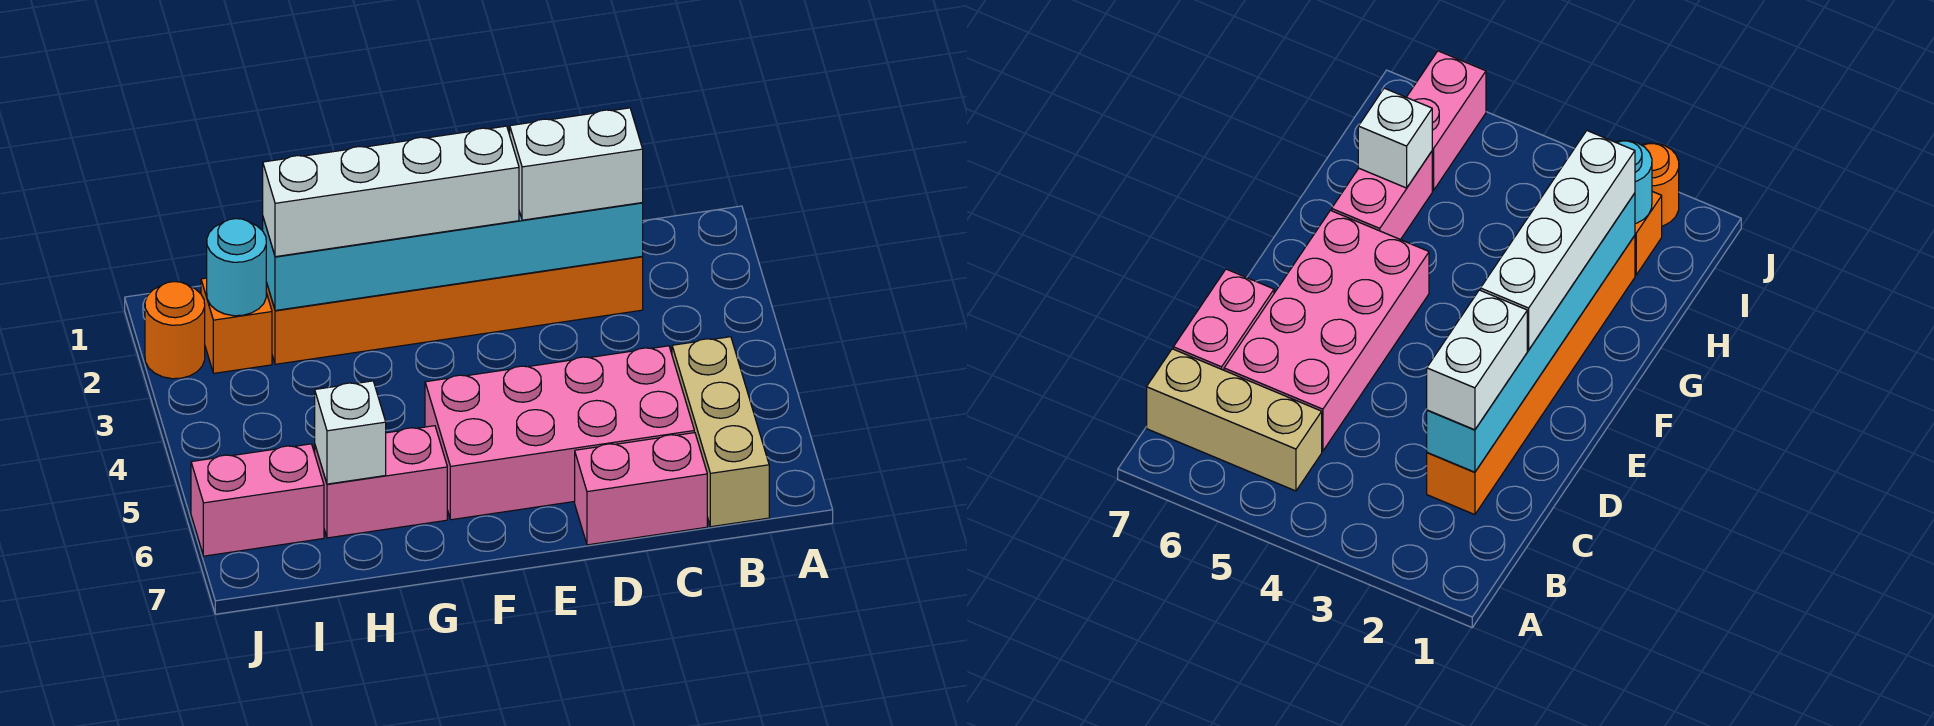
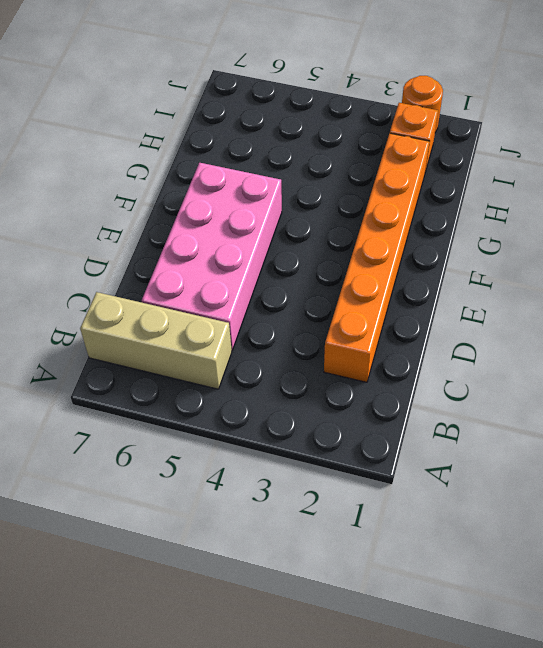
none -> pink brick C7:D7 level 1
none -> pink brick G6:H6 level 1
none -> pink brick I6:J6 level 1

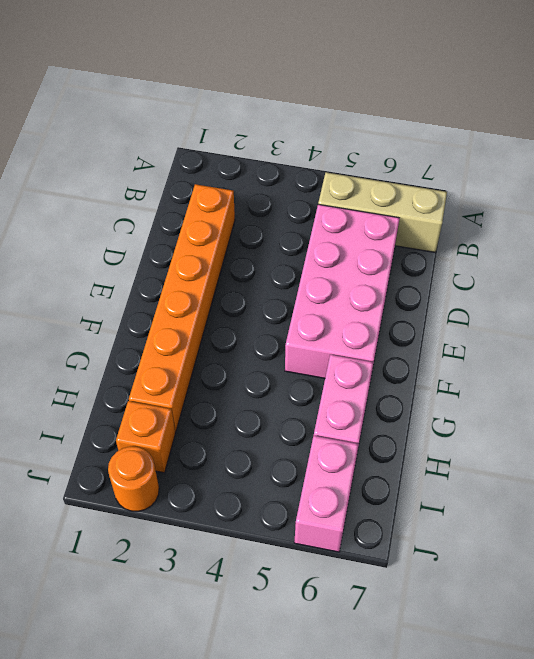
none -> pink brick C7:D7 level 1
none -> cyan brick C2:H2 level 2
none -> white brick H6 level 2

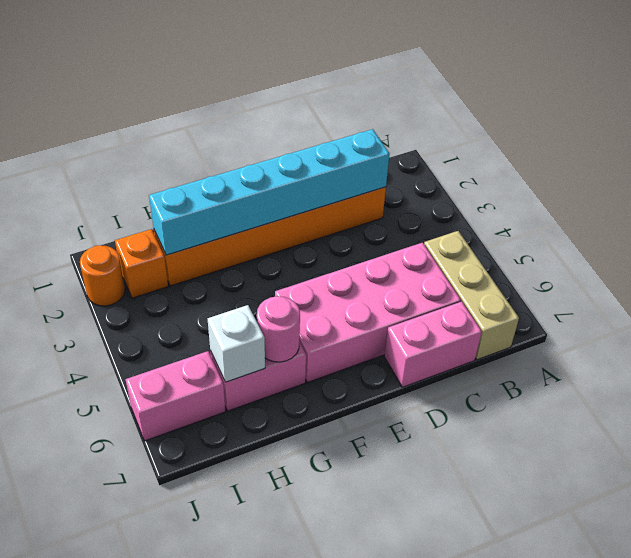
pink round brick G6 level 2 -> none
none -> cyan round brick I2 level 2
none -> white brick C2:D2 level 3
none -> white brick E2:H2 level 3

